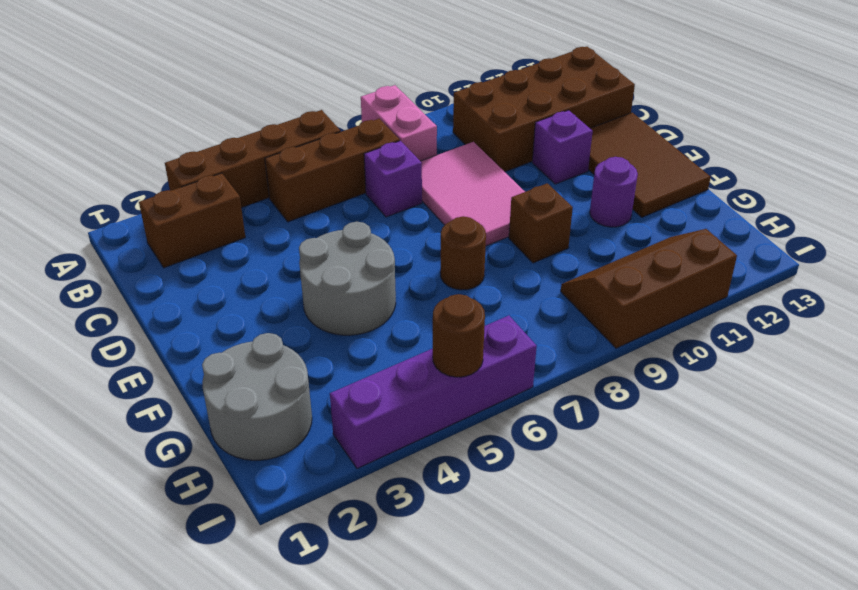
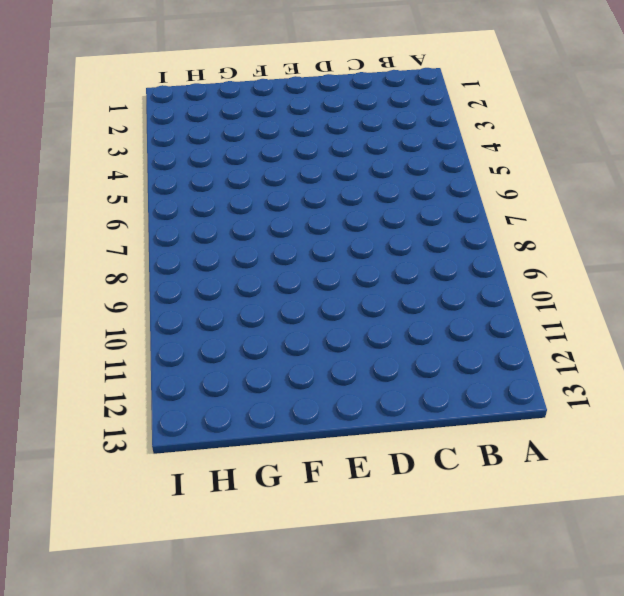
none -> brown brick A3:A6 level 1
none -> pink brick A8:B8 level 1
none -> brown brick B2:B3 level 1

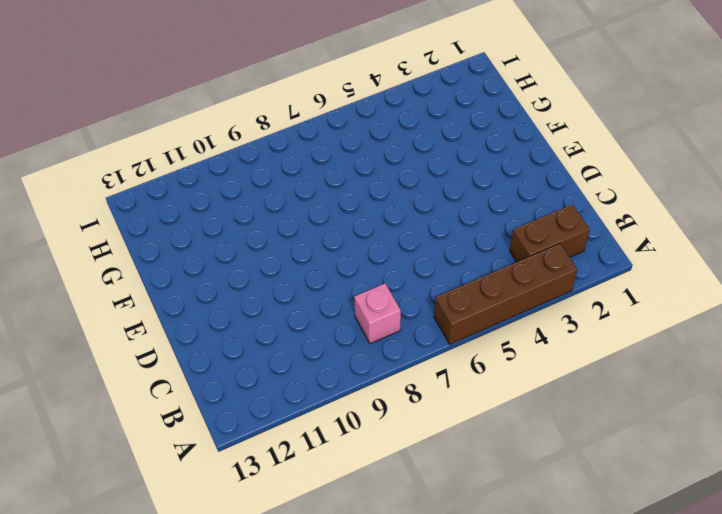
pink brick B8 level 1 -> pink brick A8:B8 level 1
none -> brown brick B5:B7 level 1
none -> brown brick B10:C13 level 1
none -> purple brick C7 level 1

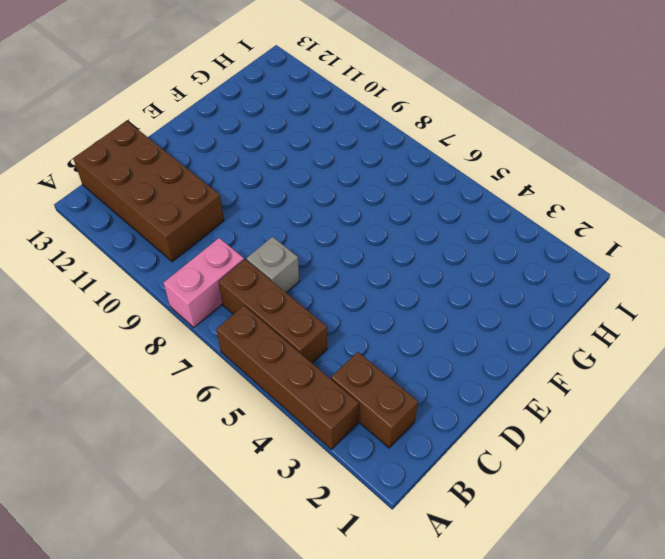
grey brick C7 level 1 -> purple brick C7 level 1
none -> pink tile C8:E9 level 1
none -> purple brick D11 level 1
none -> brown tile D12:F13 level 1

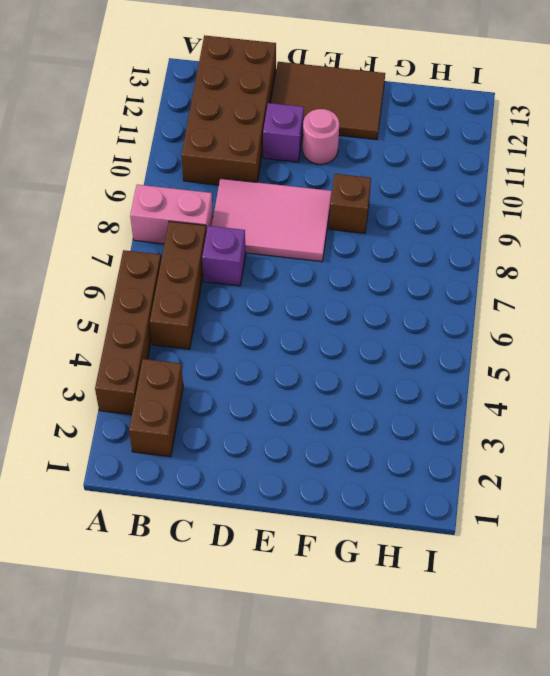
pink round brick E11 level 1 -> none
none -> grey round brick E4:F5 level 1
none -> brown round brick F7 level 1
none -> purple round brick F11 level 1

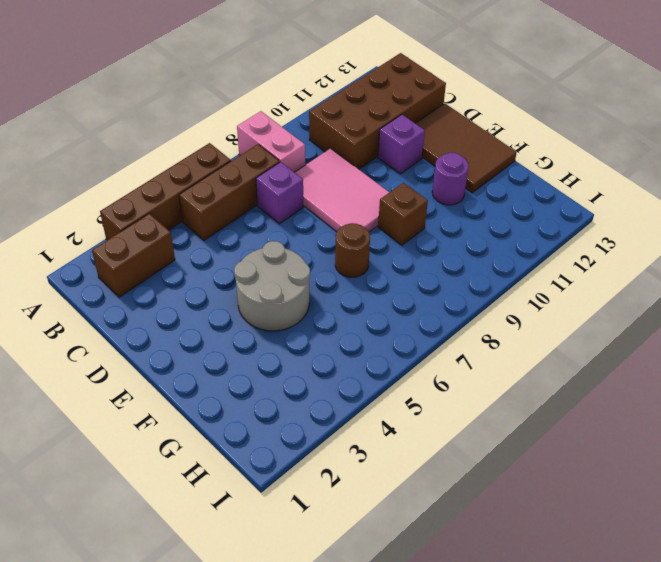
none -> grey round brick G1:H2 level 1
none -> brown slope H9:I11 level 1 top I
none -> purple brick I3:I6 level 1

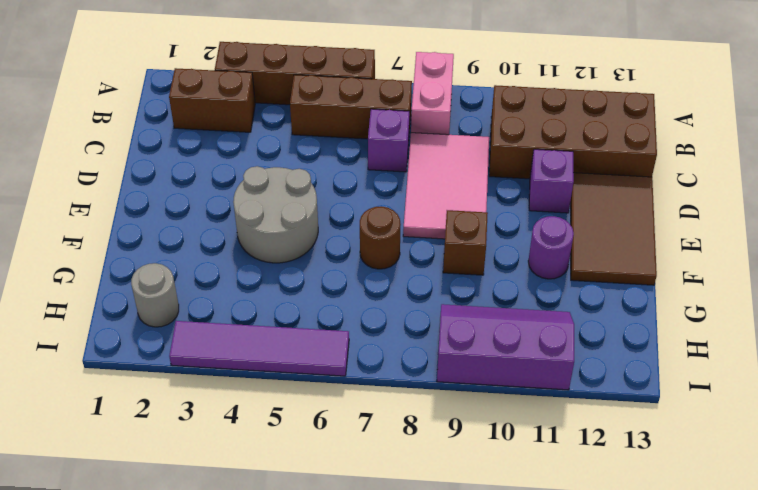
grey round brick H2 level 1 -> grey round brick G1:H2 level 1
purple slope H9:I11 level 1 top I -> brown slope H9:I11 level 1 top I
purple tile I3:I6 level 1 -> purple brick I3:I6 level 1
none -> brown round brick I5 level 2

